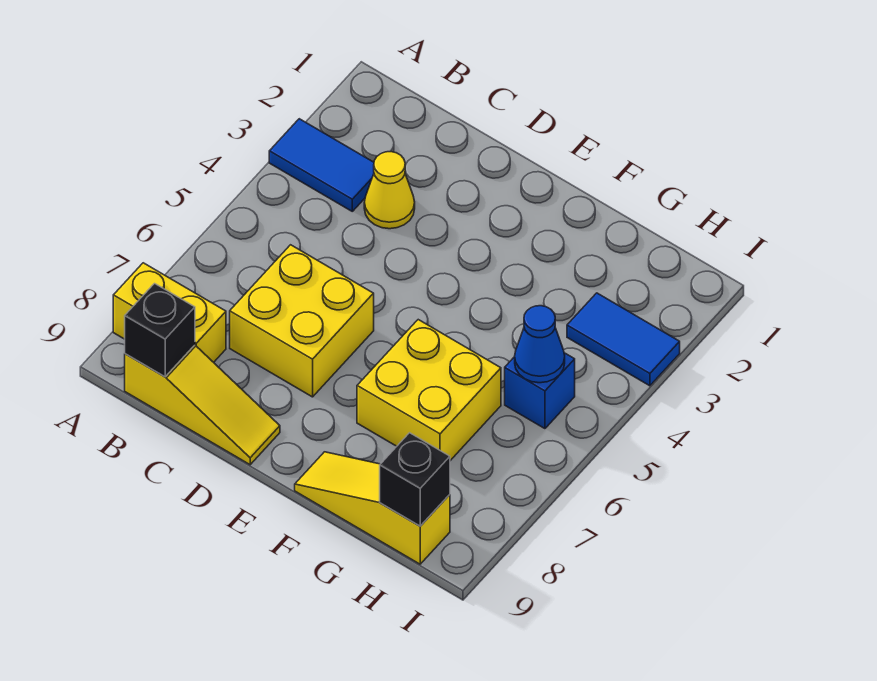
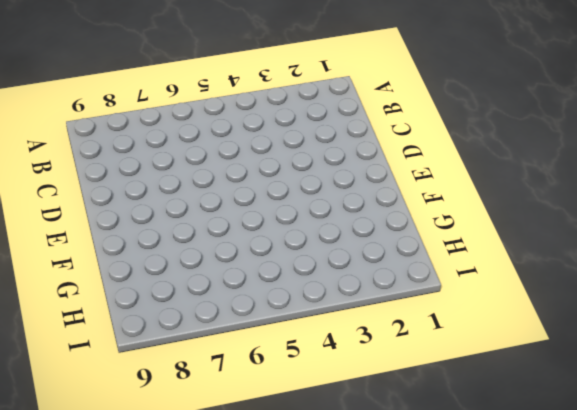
none -> blue tile A3:B3 level 1
none -> yellow brick A8:B8 level 1
none -> yellow slope B9:D9 level 1 top B

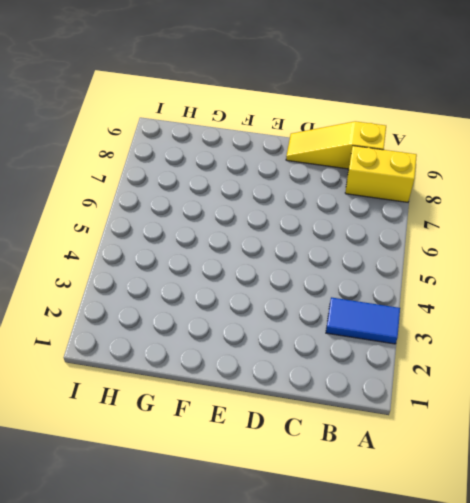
none -> yellow cone C3 level 1
none -> yellow brick C6:D7 level 1
none -> yellow brick F6:G7 level 1

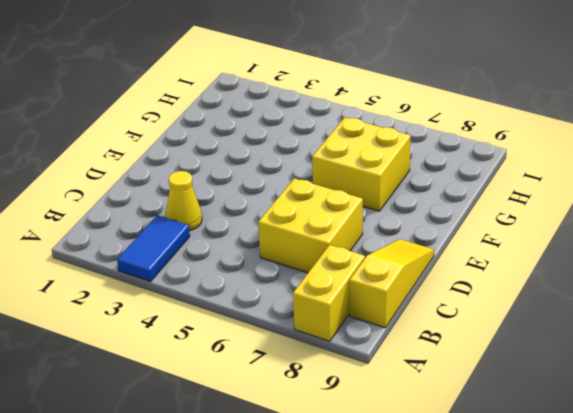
none -> yellow slope F9:H9 level 1 top H
none -> blue tile H3:I3 level 1
none -> blue brick H5 level 1

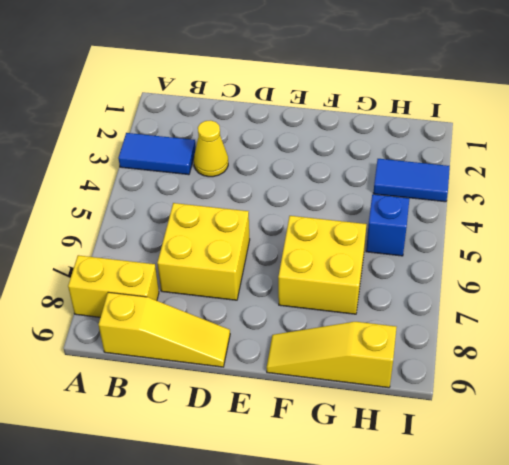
none -> black brick B9 level 2
none -> blue cone H5 level 2
none -> black brick H9 level 2

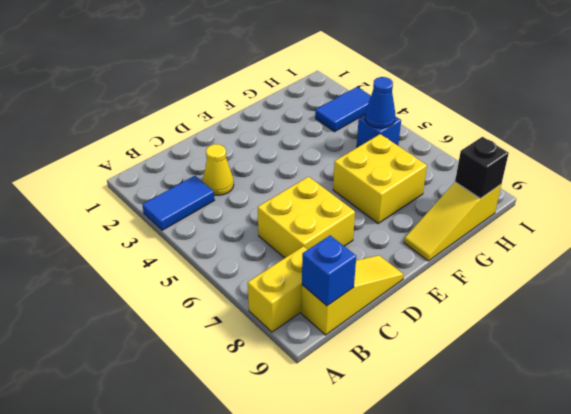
blue brick B9 level 2 -> black brick B9 level 2

